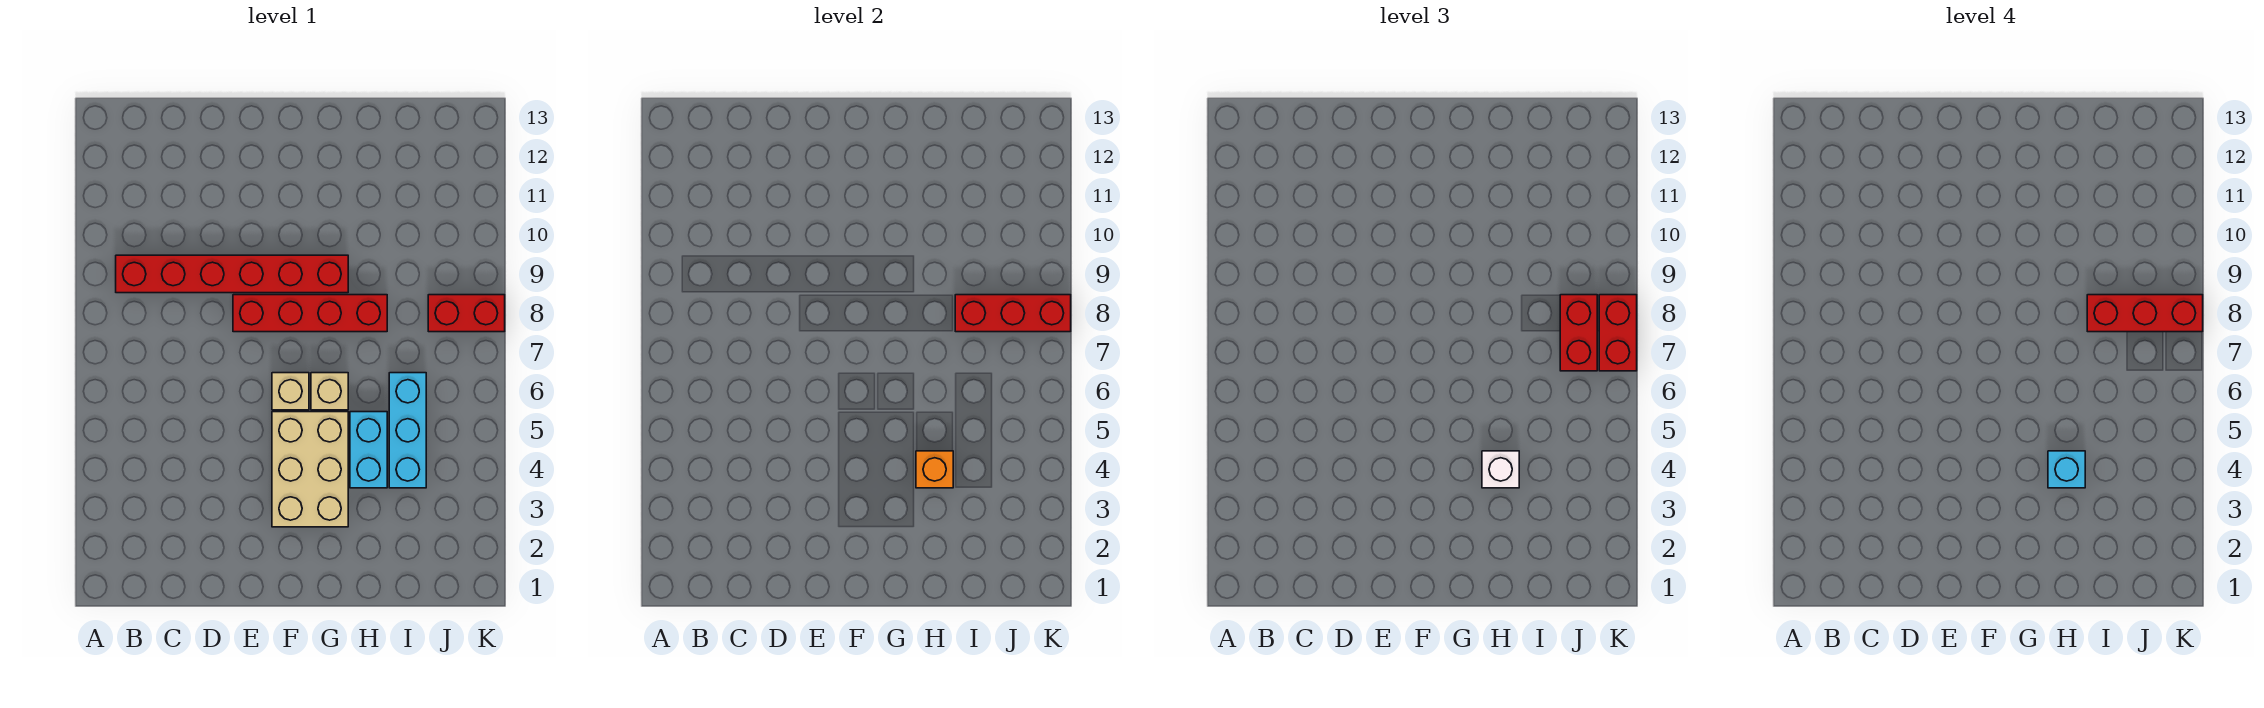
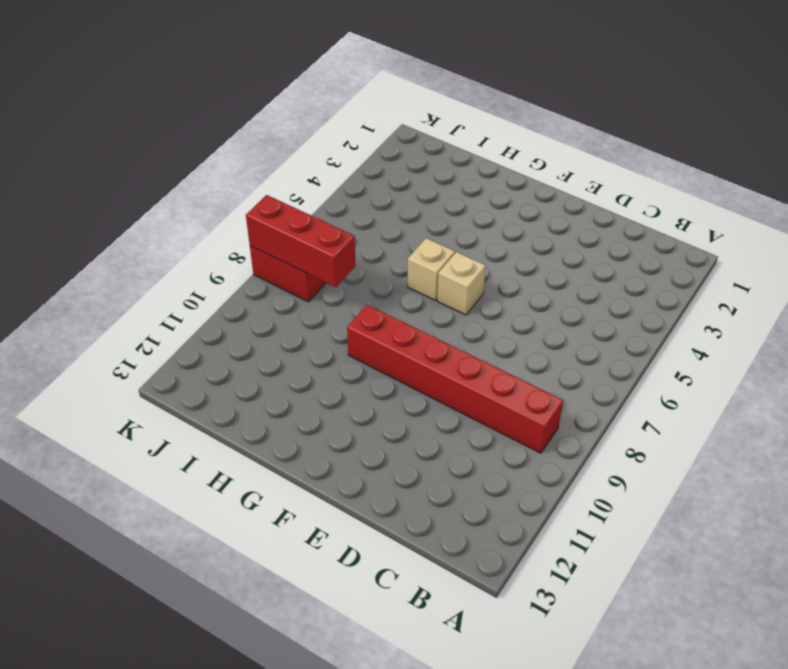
none -> red brick E8:H8 level 1
none -> tan brick F3:G5 level 1
none -> cyan brick H4:H5 level 1

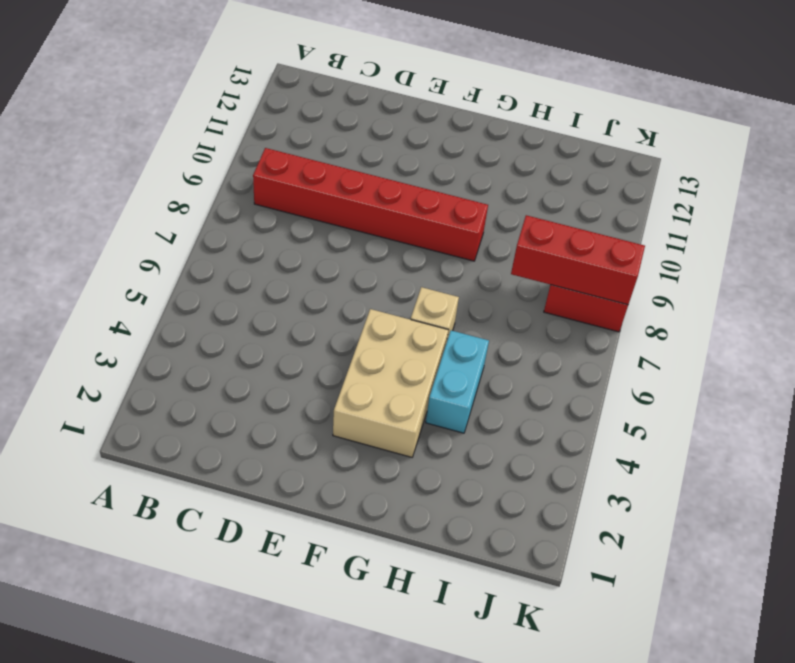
none -> red brick E8:H8 level 1
none -> tan brick F6 level 1
none -> cyan brick I4:I6 level 1

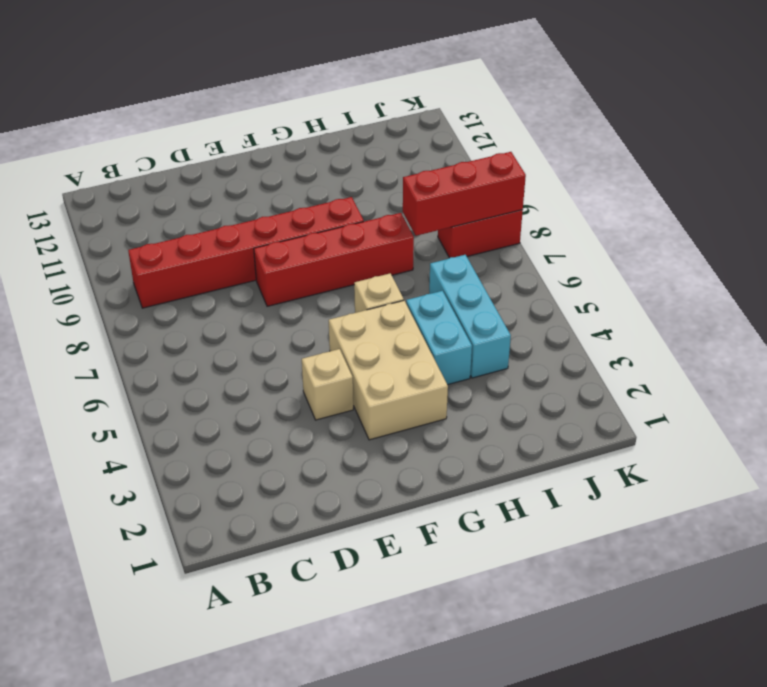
tan brick E4 level 1 -> tan brick F6 level 1
none -> orange brick H4 level 2
none -> white brick H4 level 3
none -> red brick J7:J8 level 3

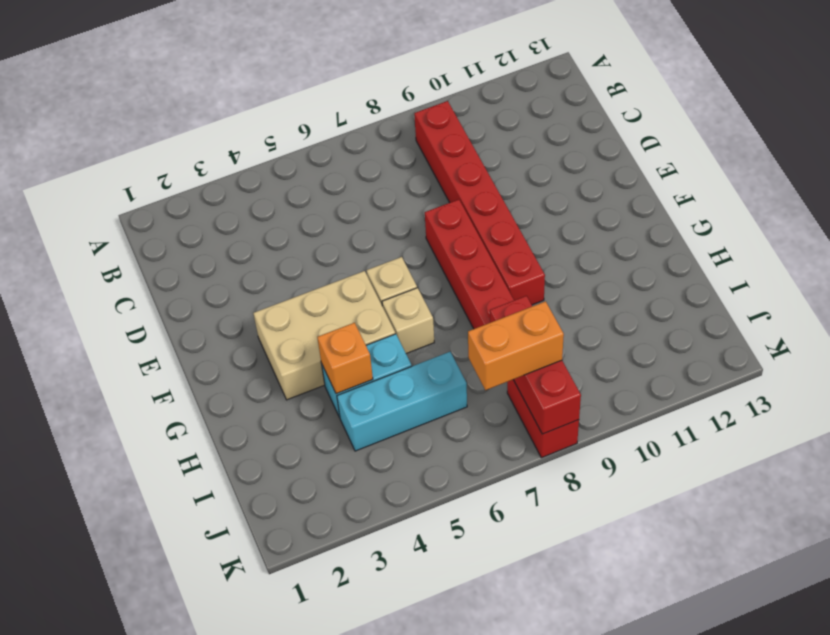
orange brick J7:J8 level 3 -> red brick J7:J8 level 3
none -> white brick H4 level 3
none -> red brick K7:K8 level 3
none -> cyan brick H4 level 4

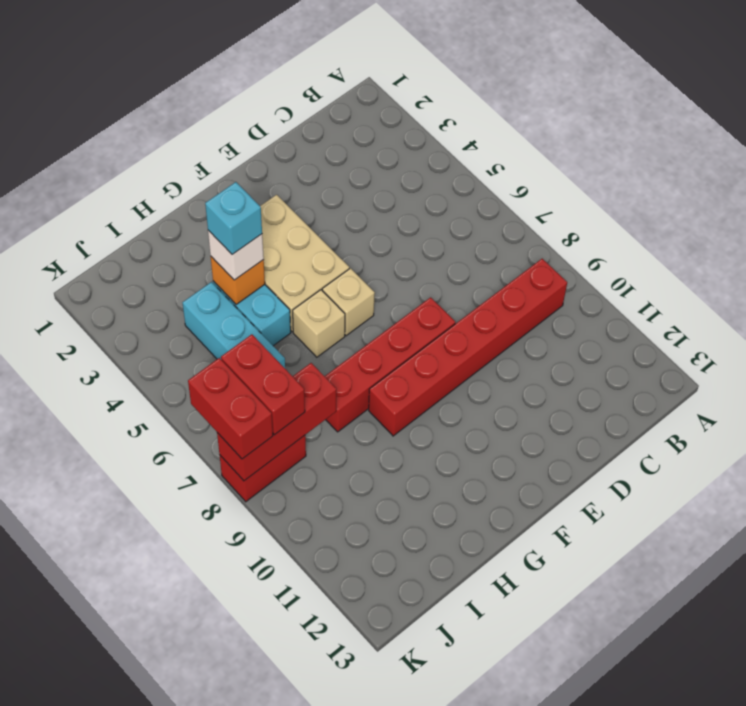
none -> red brick I8:K8 level 4

